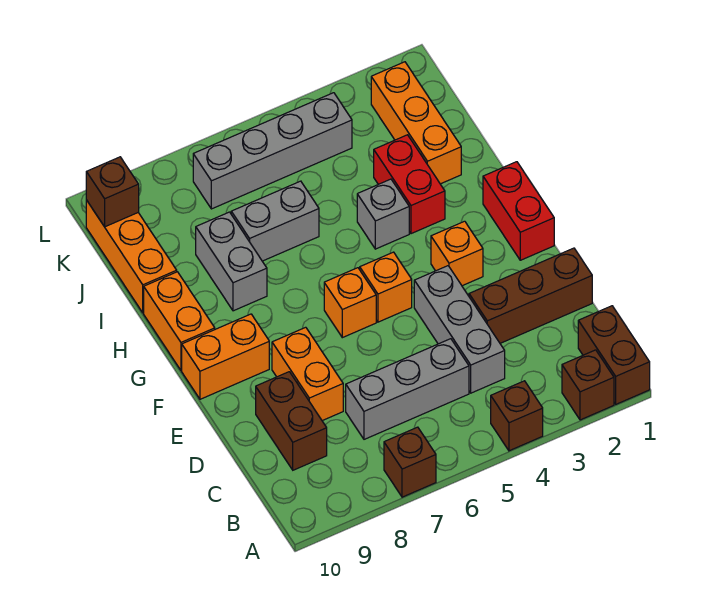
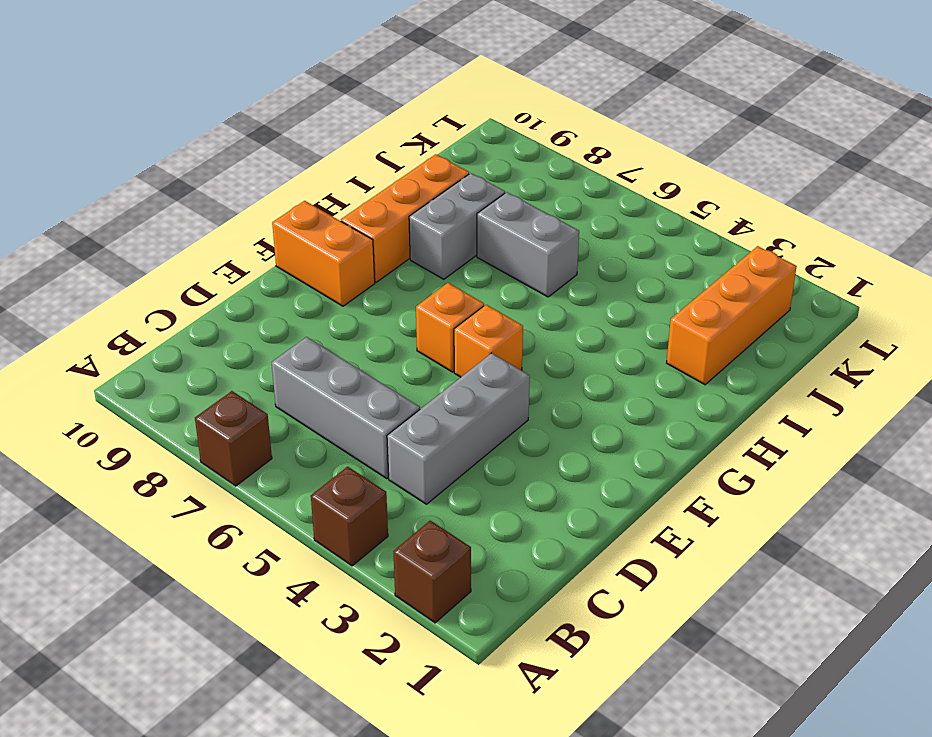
orange brick G9:I9 level 1 -> orange brick I10:K10 level 1
none -> brown brick A1:B1 level 1
none -> brown brick C9:D9 level 1
none -> brown brick D1:D3 level 1

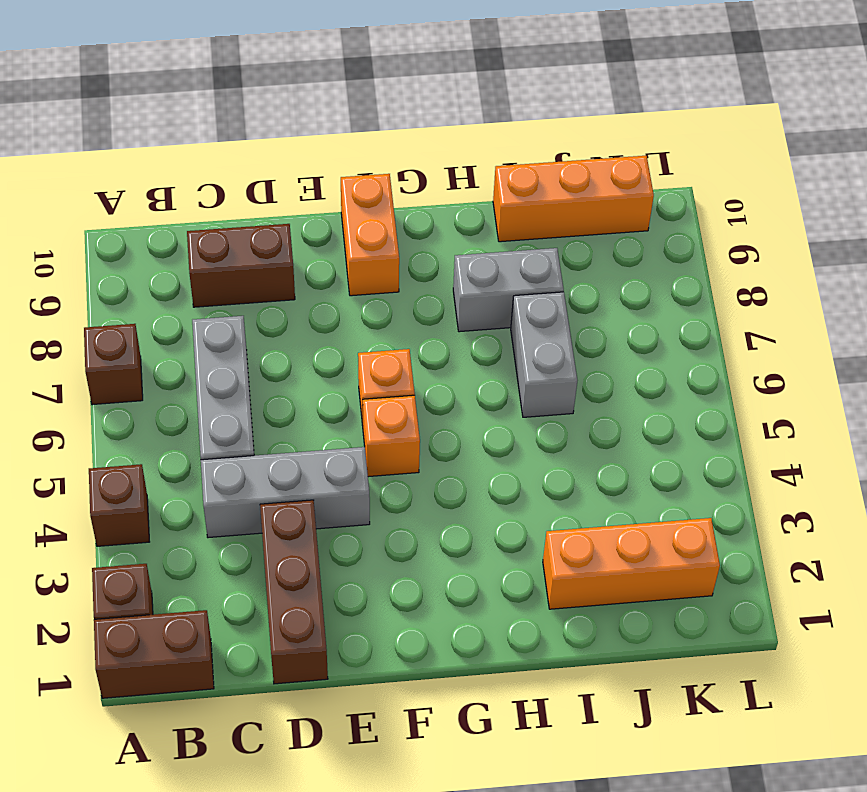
none -> orange brick D8:E8 level 1
none -> red brick F1:G1 level 1
none -> orange brick F3 level 1

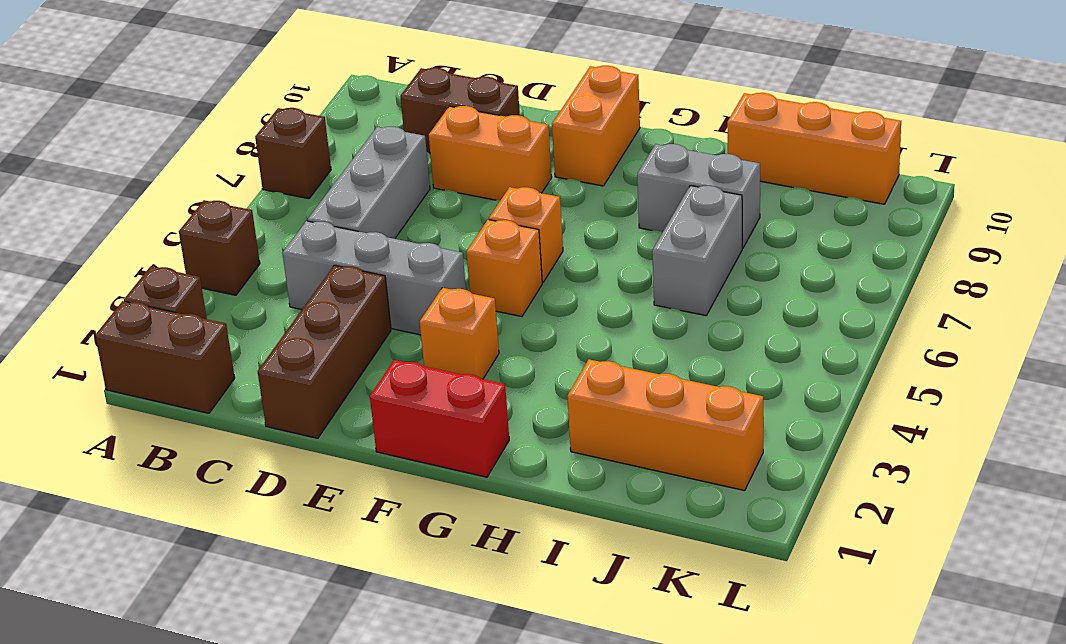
none -> orange brick G10:H10 level 1
none -> red brick H3:I3 level 1
none -> grey brick H4 level 1

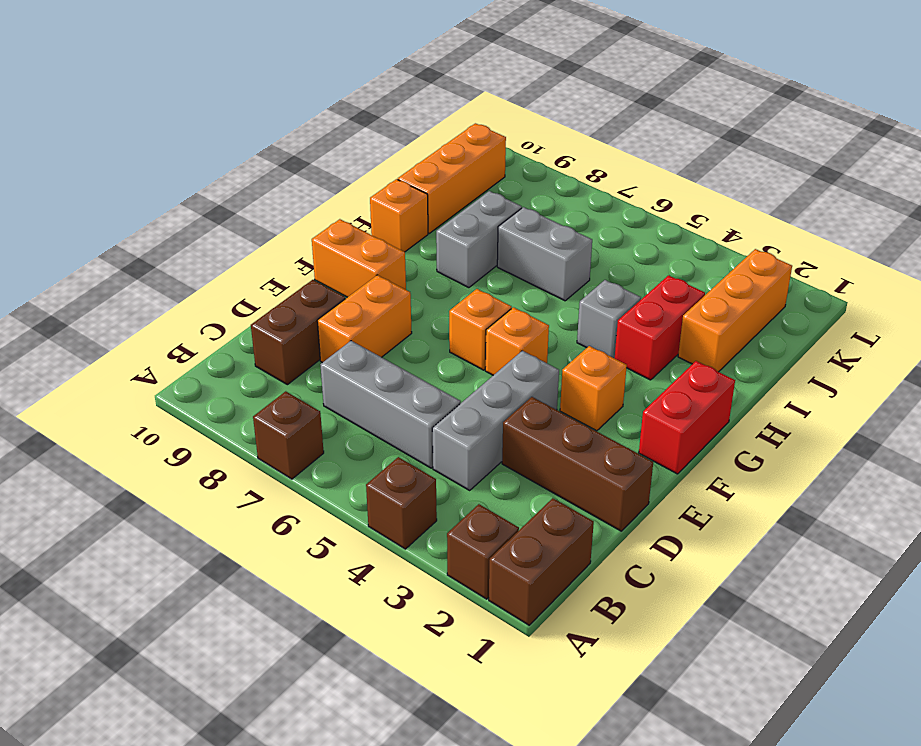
orange brick H10 level 1 -> orange brick G10:H10 level 1
none -> grey brick K4:K7 level 1
none -> brown brick K10 level 2

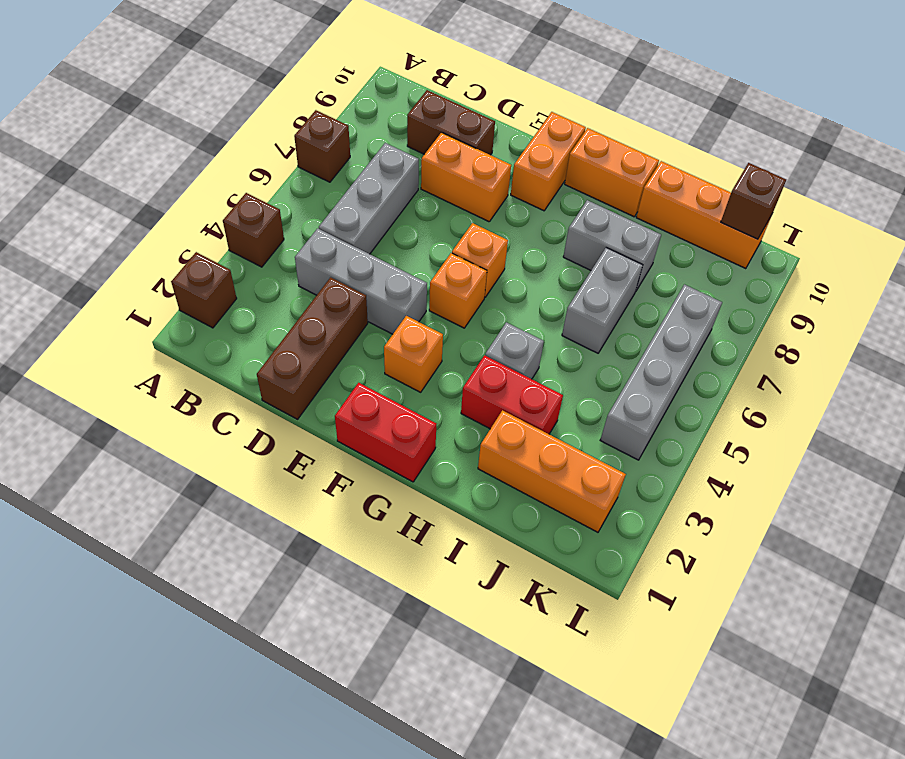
none -> brown brick A1:B1 level 1

